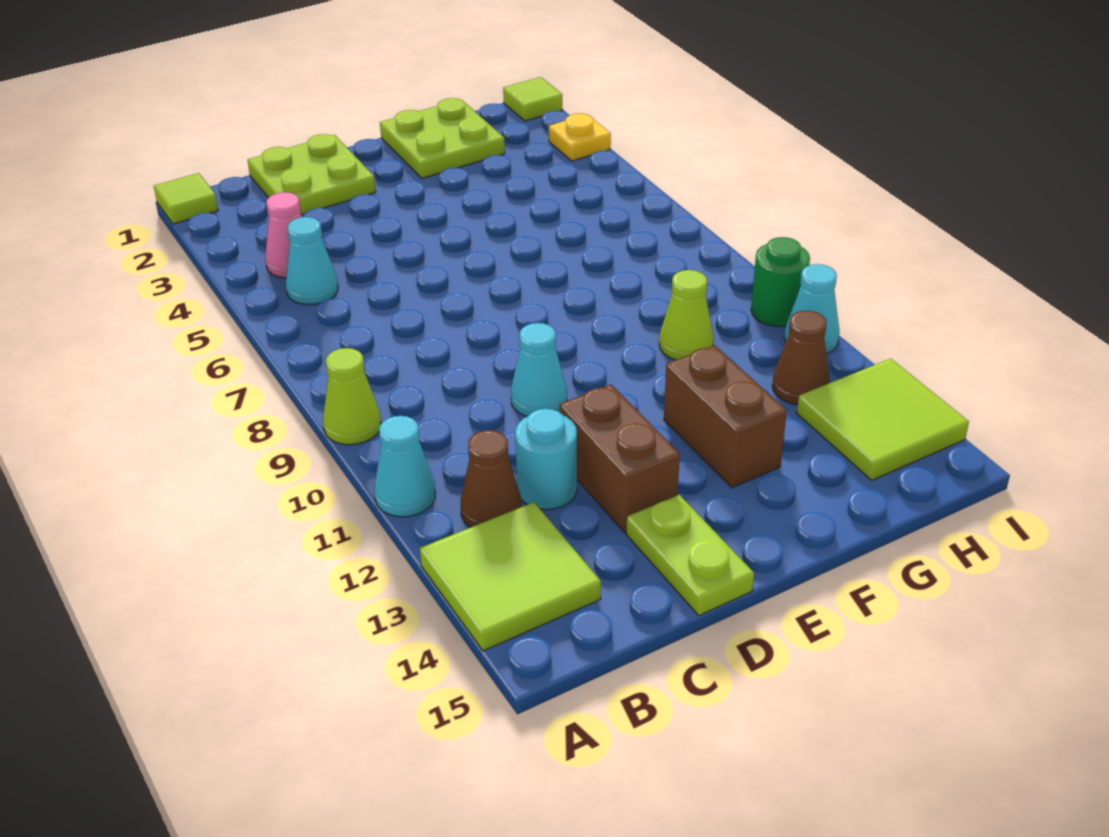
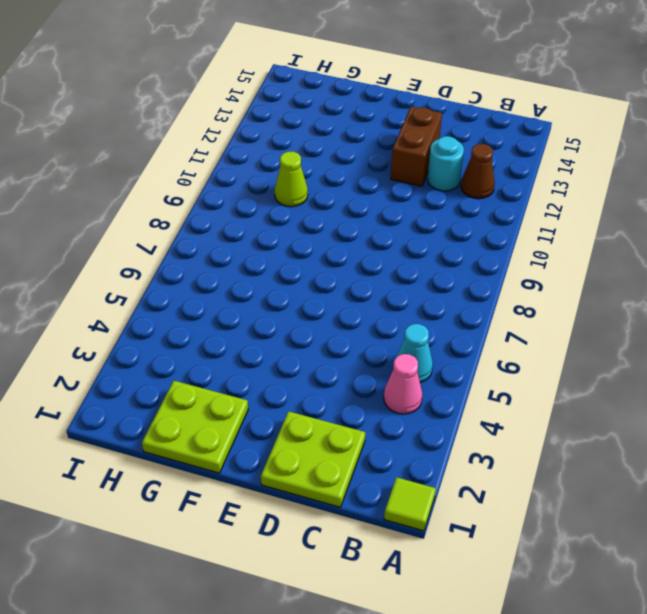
none -> lime cone A9 level 1
none -> cyan cone A11 level 1
none -> lime tile A13:B14 level 1

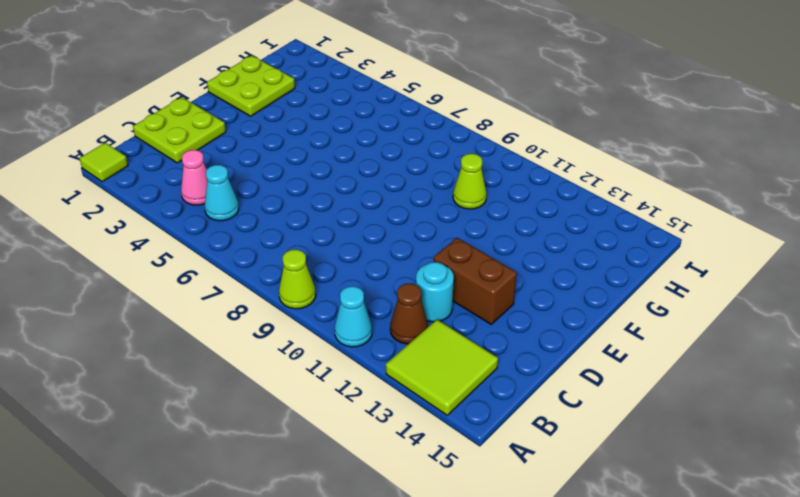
none -> cyan cone D10 level 1
none -> lime plate D14:D15 level 1
none -> brown brick F12:F13 level 1

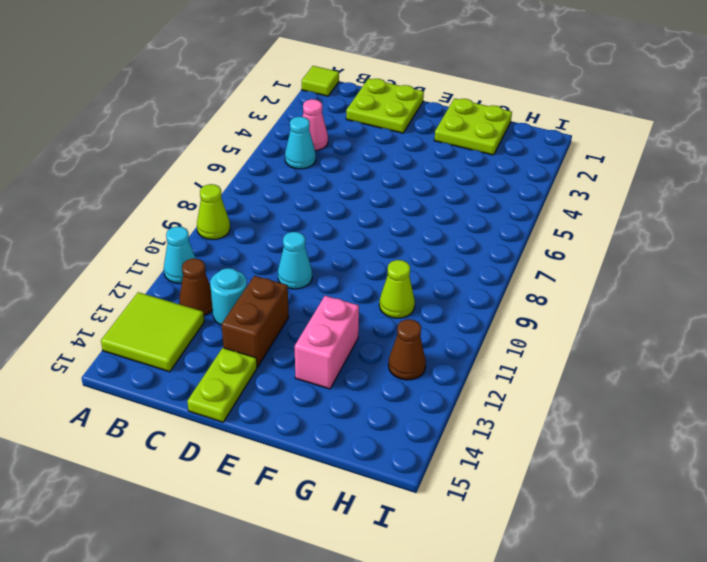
pink brick F12:F13 level 1 -> brown brick F12:F13 level 1
none -> lime tile H13:I14 level 1
none -> lime tile I1 level 1
none -> yellow plate I3 level 1

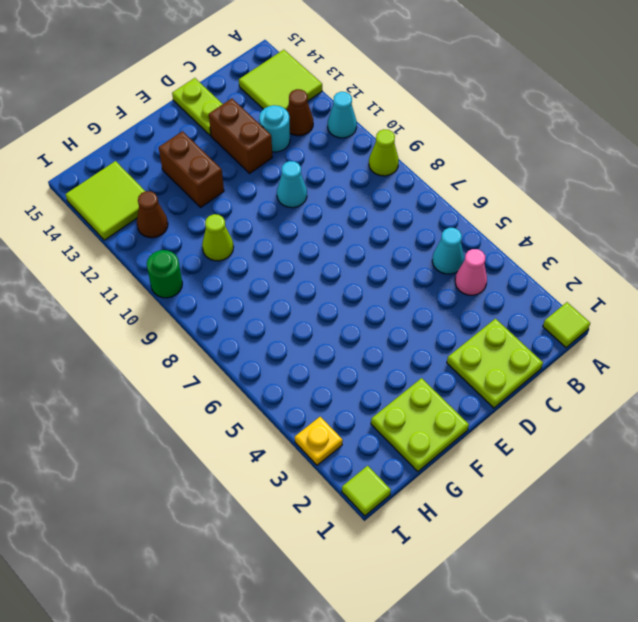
none -> cyan cone I11 level 1

